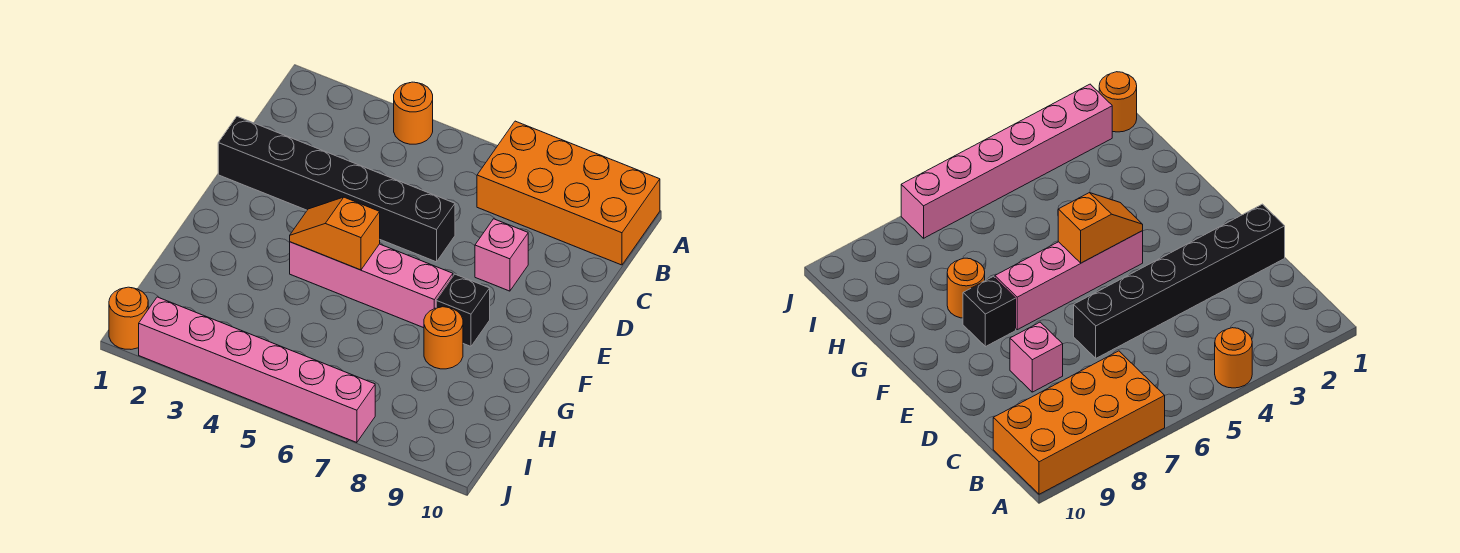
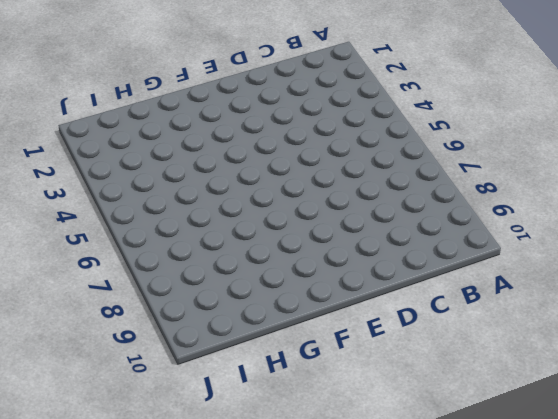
none -> orange round brick A4 level 1
none -> orange brick A7:B10 level 1

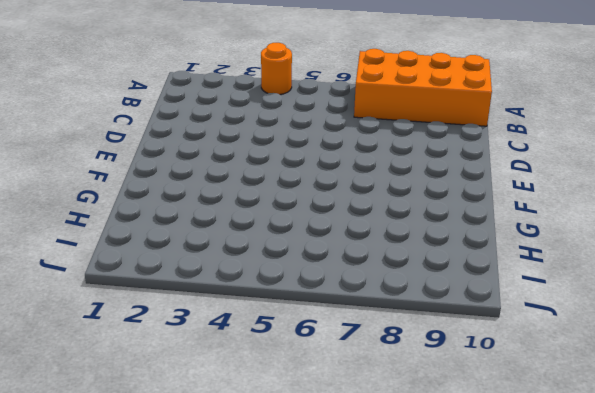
none -> black brick D1:D6 level 1
none -> pink brick D8 level 1

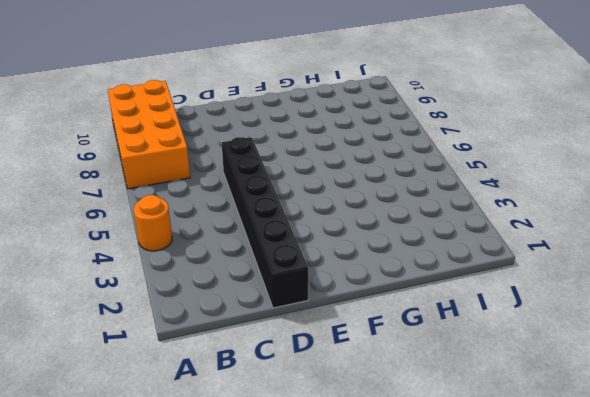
none -> pink brick D8 level 1
none -> pink brick F4:F7 level 1

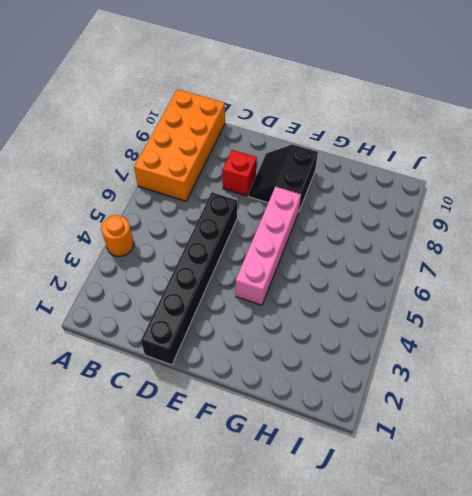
red brick D8 level 1 -> pink brick D8 level 1
black slope E8:F9 level 1 top F -> black brick F8 level 1
none -> orange round brick G8 level 1
none -> orange round brick J1 level 1

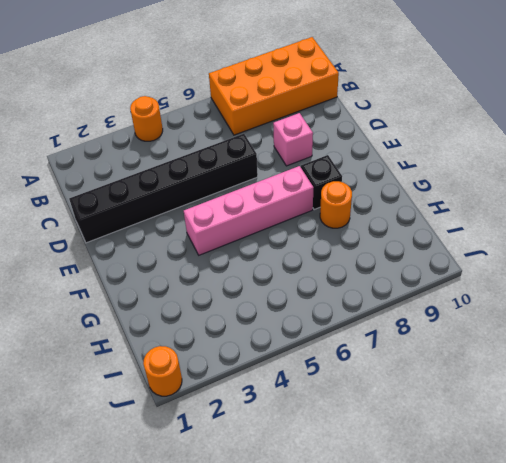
none -> pink brick J2:J7 level 1
none -> orange slope F4:F5 level 2 top 5

